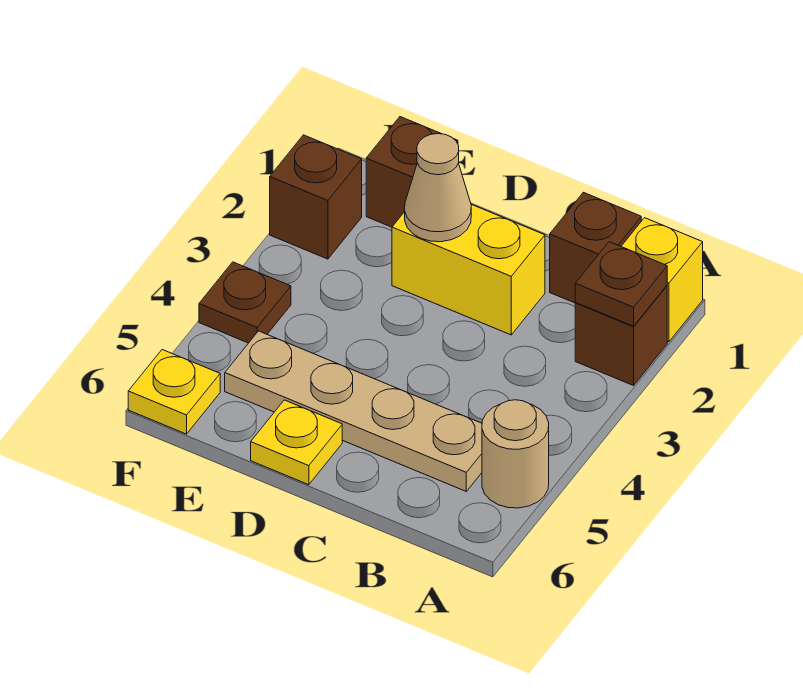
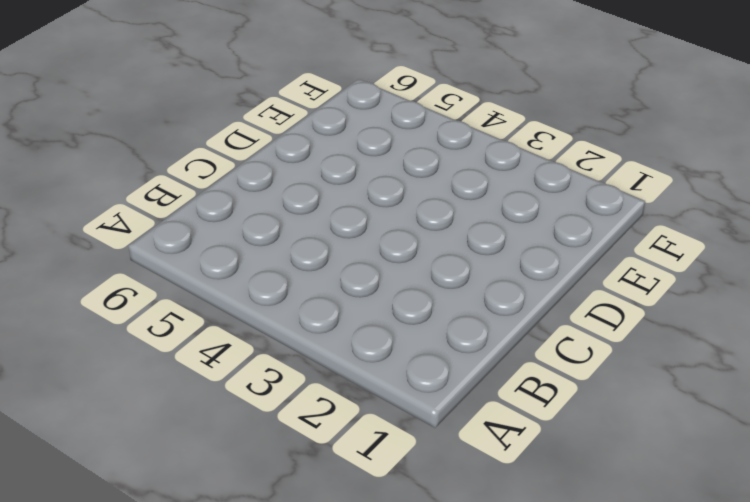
none -> yellow brick A1 level 1
none -> brown brick A2 level 1
none -> tan round brick A5 level 1

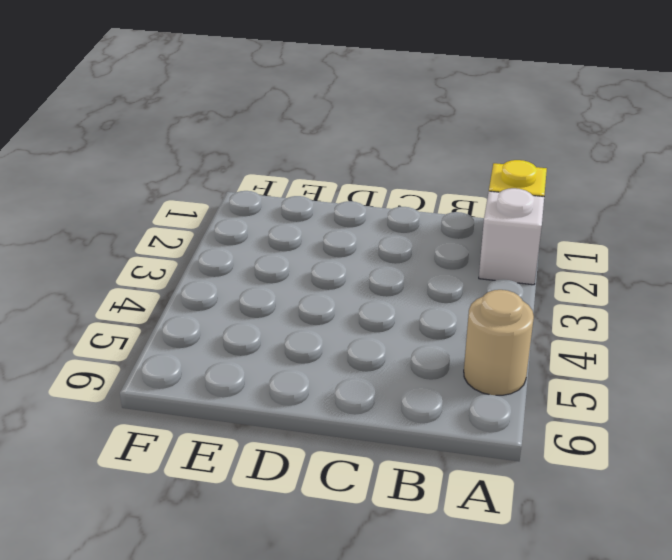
white brick A2 level 1 -> brown brick A2 level 1
none -> brown brick B1 level 1
none -> tan plate B5:E5 level 1
none -> yellow brick C2:D2 level 1

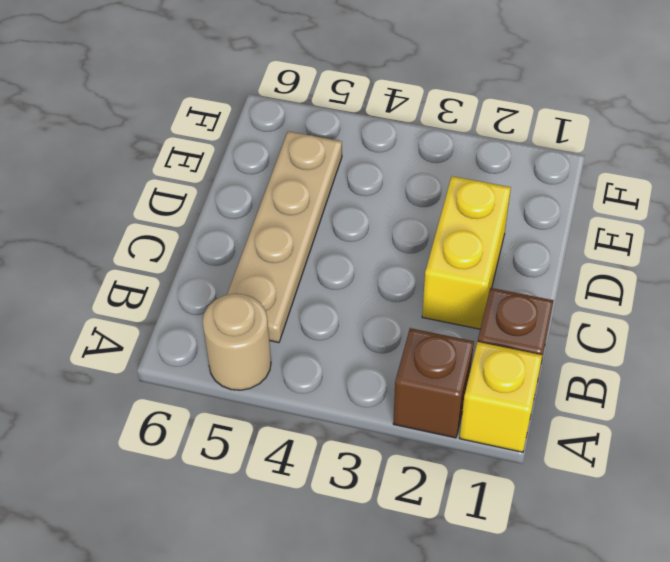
none -> yellow plate D6 level 1
none -> brown brick E1 level 1
none -> brown brick F2 level 1

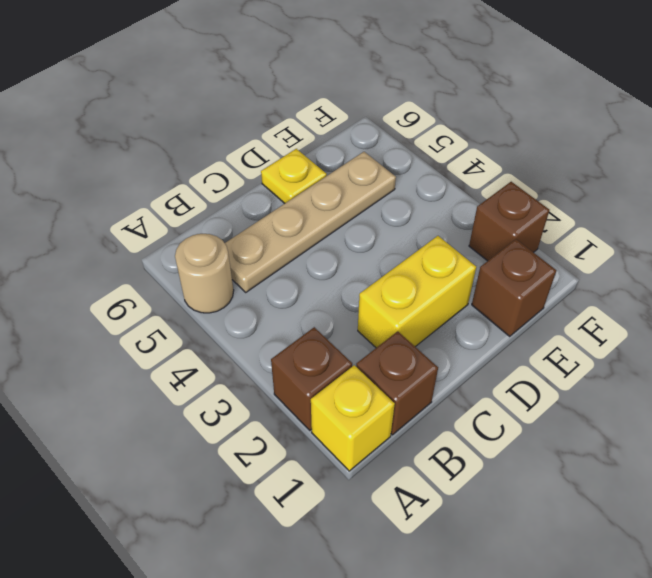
none -> brown plate F4 level 1
none -> yellow plate F6 level 1
none -> brown plate A2 level 2

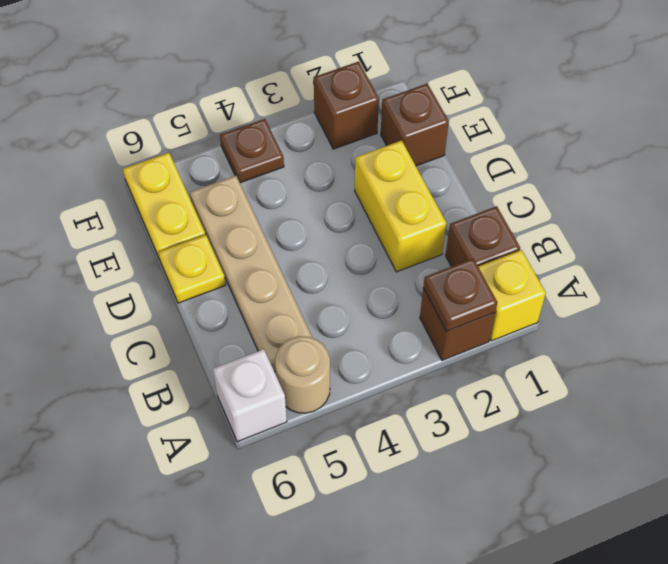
white brick A6 level 1 -> none
yellow plate E6:F6 level 1 -> yellow plate F6 level 1
none -> tan cone D2 level 2

